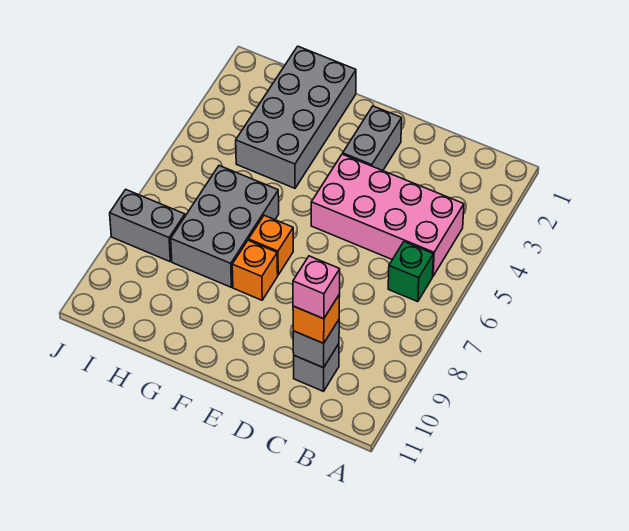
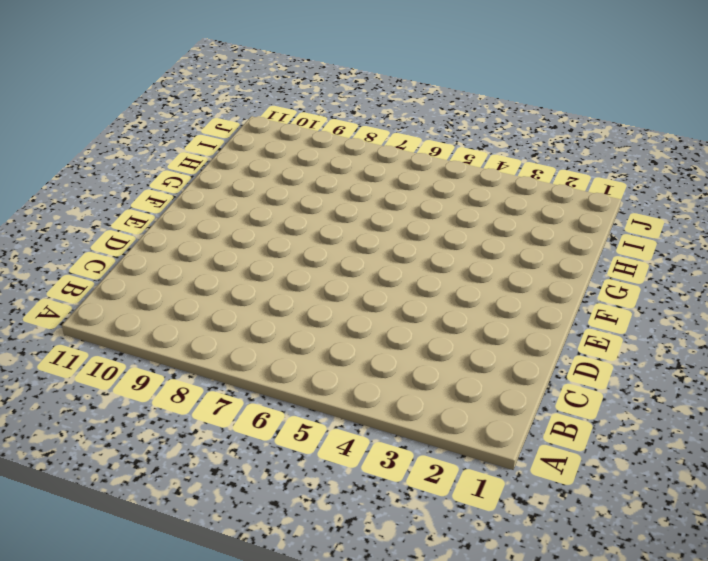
none -> pink brick B4:E5 level 1
none -> green brick B6 level 1
none -> grey brick C10 level 1

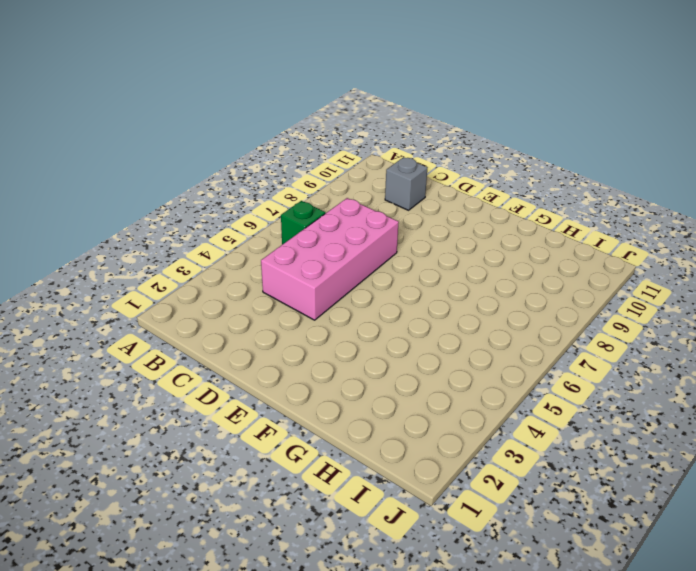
pink brick C4:D7 level 1 -> pink brick B4:E5 level 1
none -> grey brick E2:E3 level 1
none -> orange brick F7 level 1
none -> orange brick F8 level 1

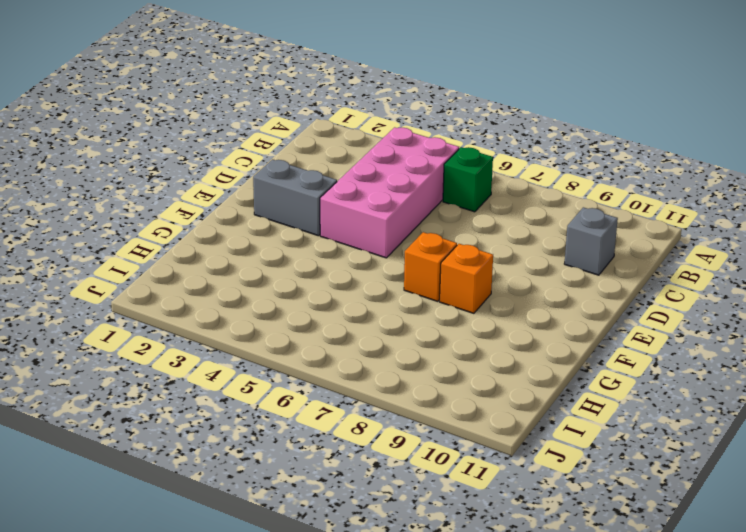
none -> grey brick G1:H4 level 1
none -> grey brick G6:H8 level 1
none -> grey brick I8:J8 level 1

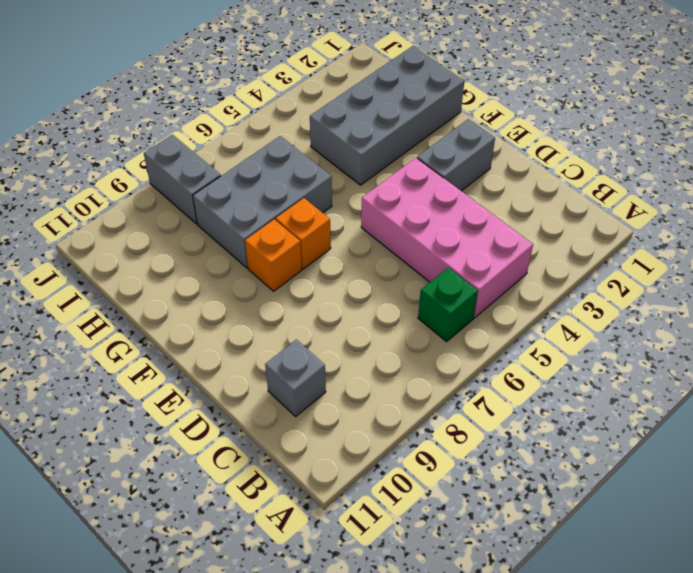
none -> grey brick C10 level 2
none -> orange brick C10 level 3
none -> pink brick C10 level 4

